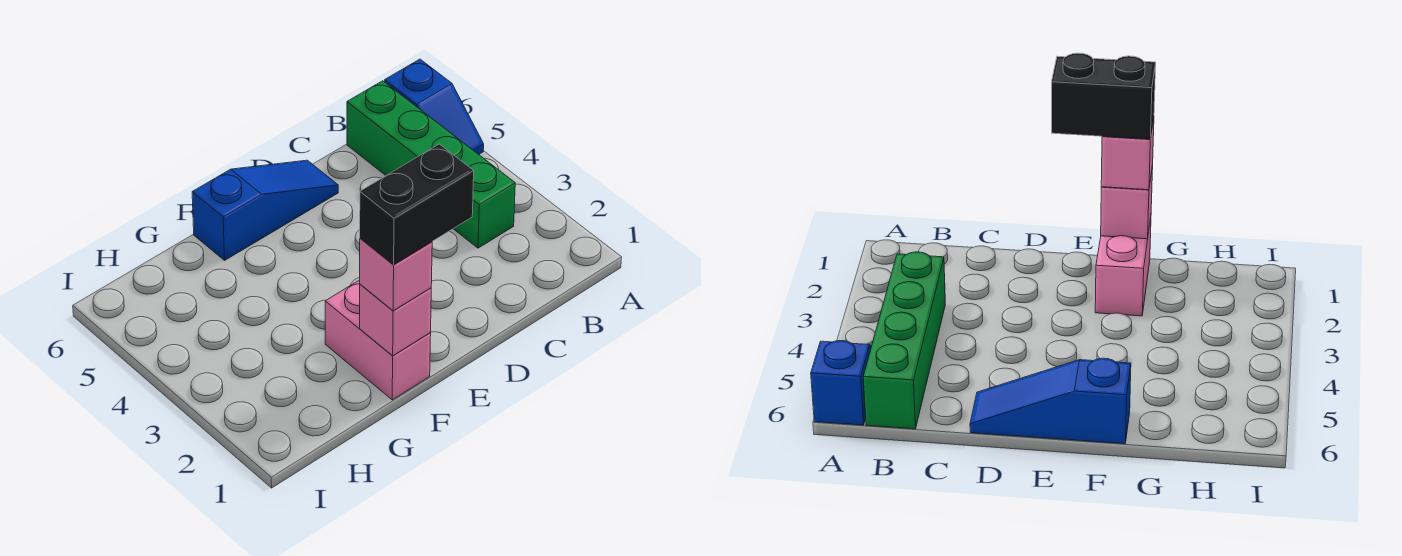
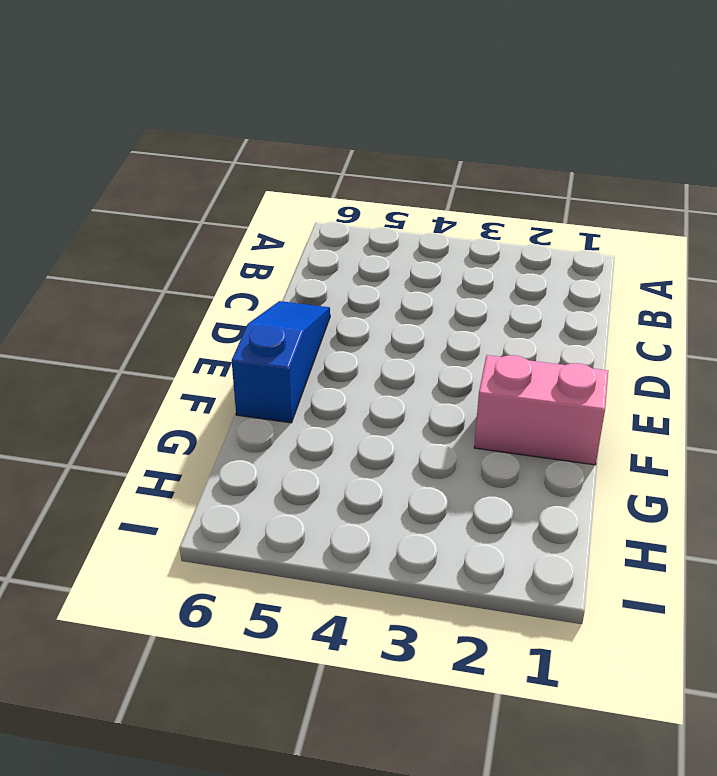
none -> blue slope A5:A6 level 1 top 6
none -> green brick B3:B6 level 1

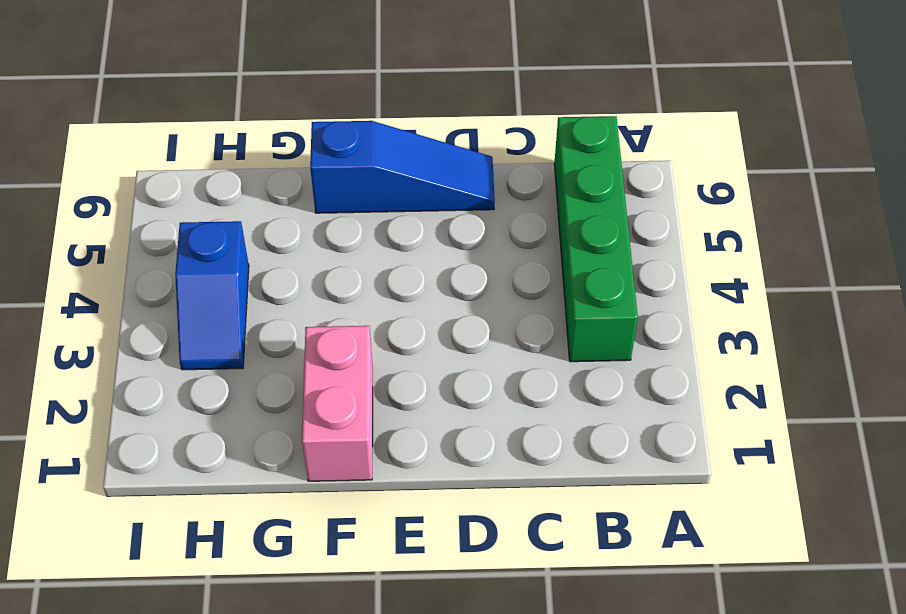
blue slope H3:H4 level 1 top 4 -> blue slope A5:A6 level 1 top 6
none -> pink brick F1 level 2
none -> pink brick F1 level 3

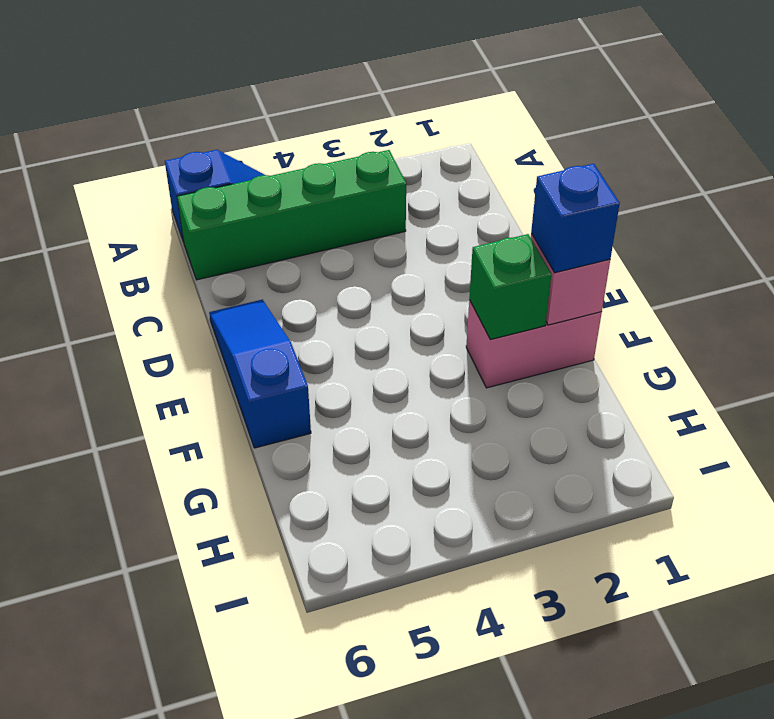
blue brick F1 level 3 -> pink brick F1 level 3
green brick F2 level 2 -> none
none -> black brick E1:F1 level 4

